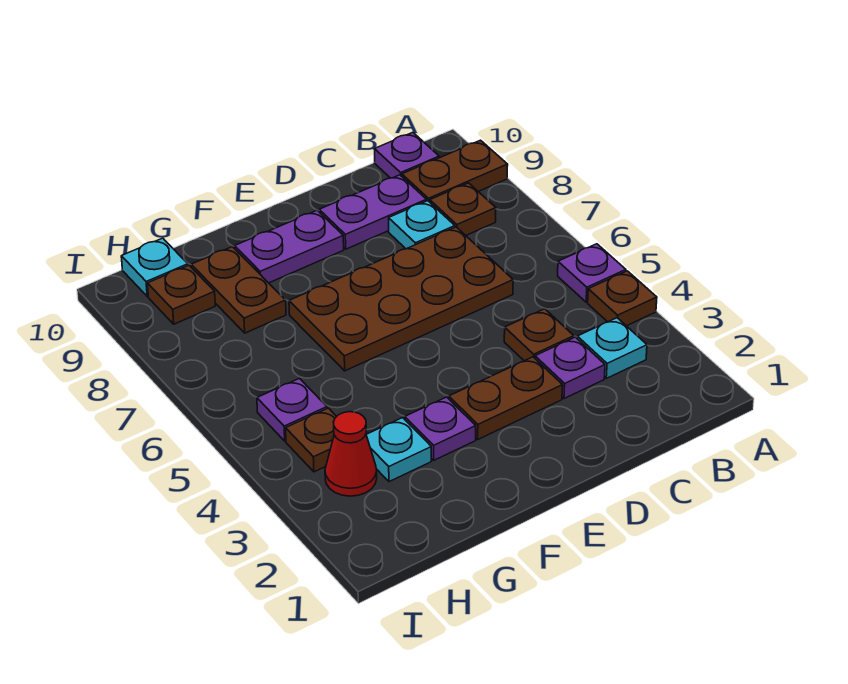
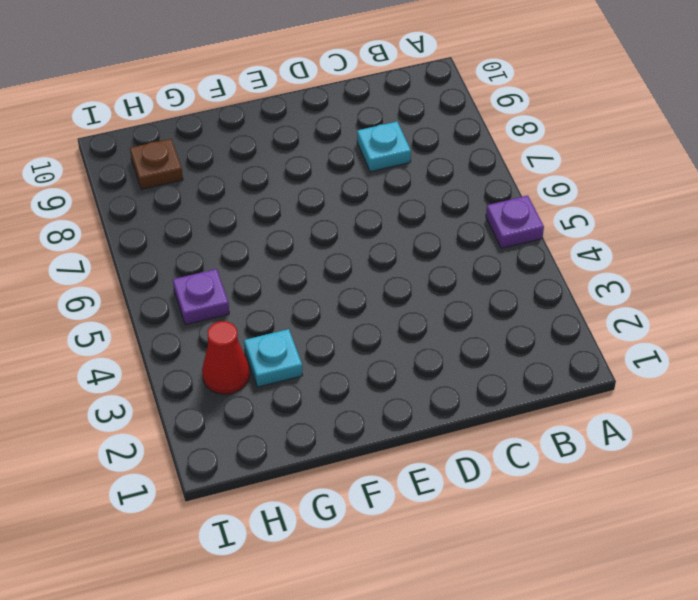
none -> brown plate A4 level 1
none -> brown plate A9:B9 level 1
none -> cyan plate B3 level 1

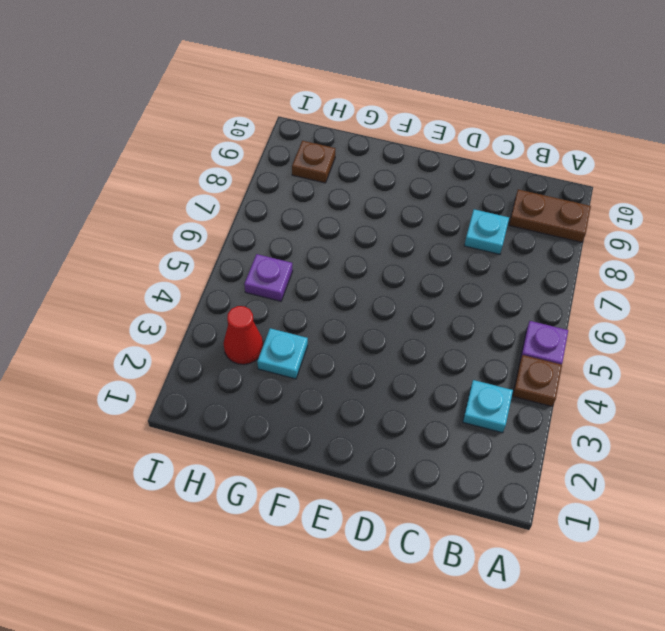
none -> brown plate B8 level 1
none -> purple plate B10 level 1
none -> purple plate C3 level 1

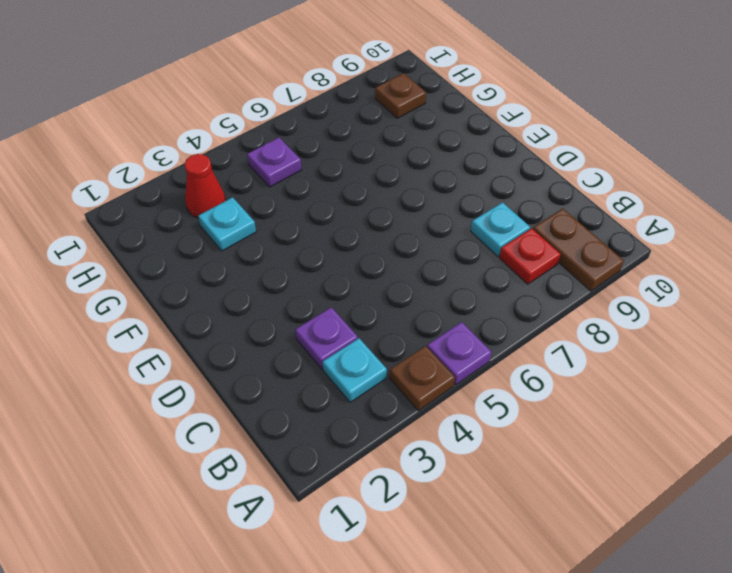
red plate B8 level 1 -> brown plate B8 level 1
none -> purple plate B10 level 1
none -> brown plate C4 level 1
none -> brown plate C6:F7 level 1

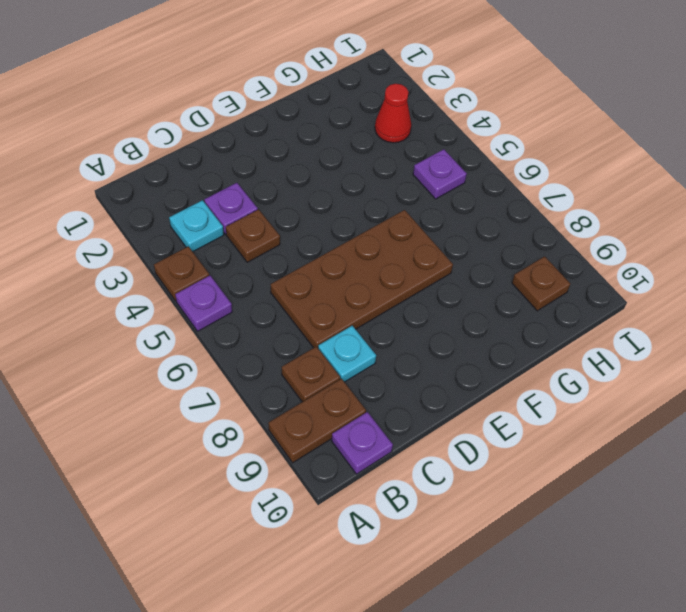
none -> purple plate C9:D9 level 1
none -> brown plate D3:E3 level 1
none -> purple plate E9:F9 level 1

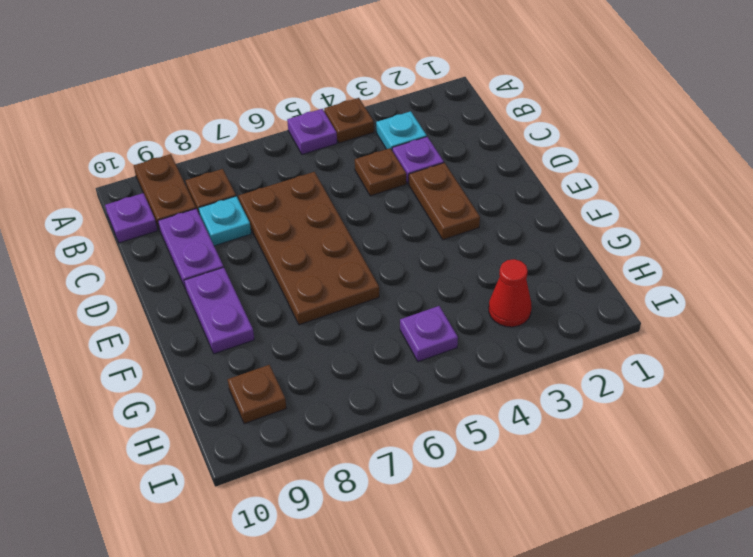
none -> purple plate F3 level 1
none -> cyan plate G3 level 1
none -> brown plate G8:G9 level 1

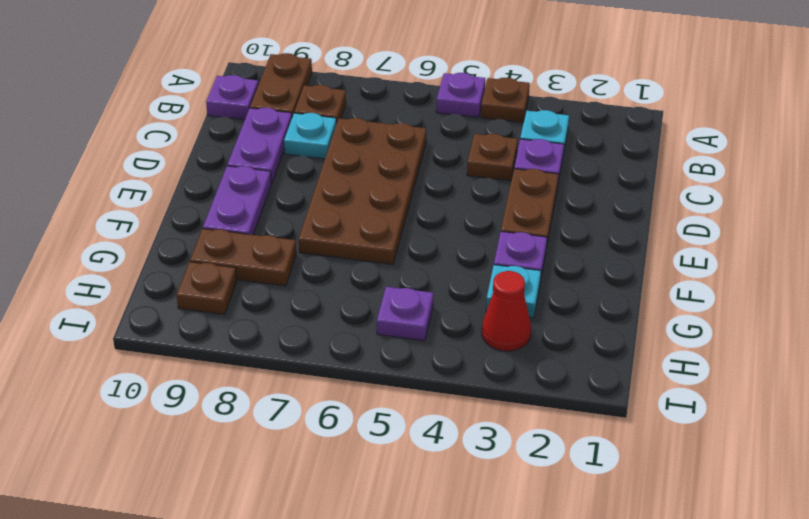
none -> brown plate H4 level 1
none -> cyan plate H10 level 1

